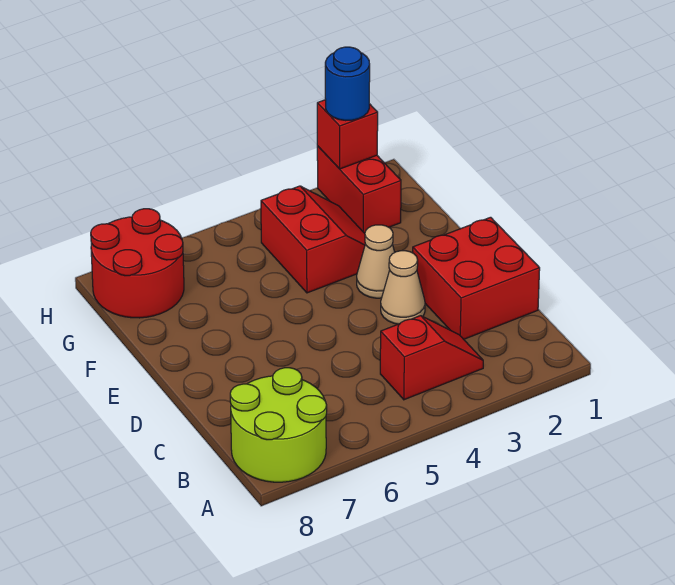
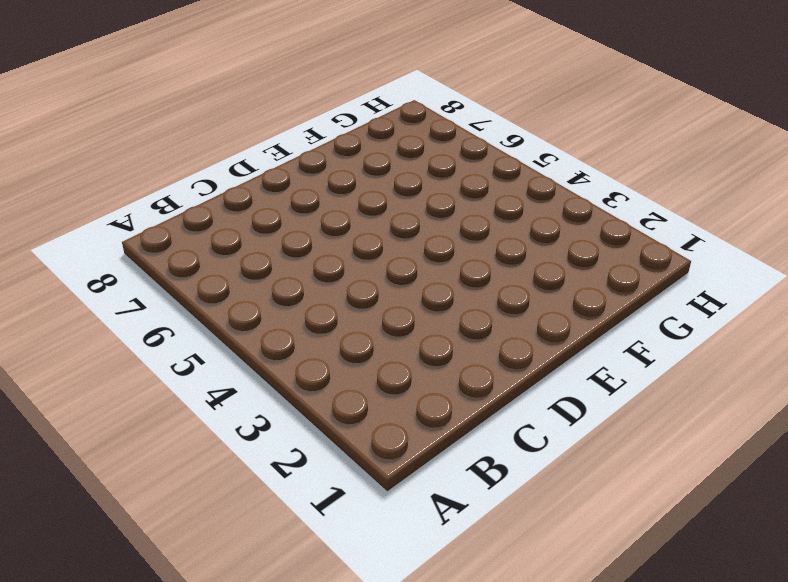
none -> lime round brick A7:B8 level 1
none -> red slope B3:B4 level 1 top 4

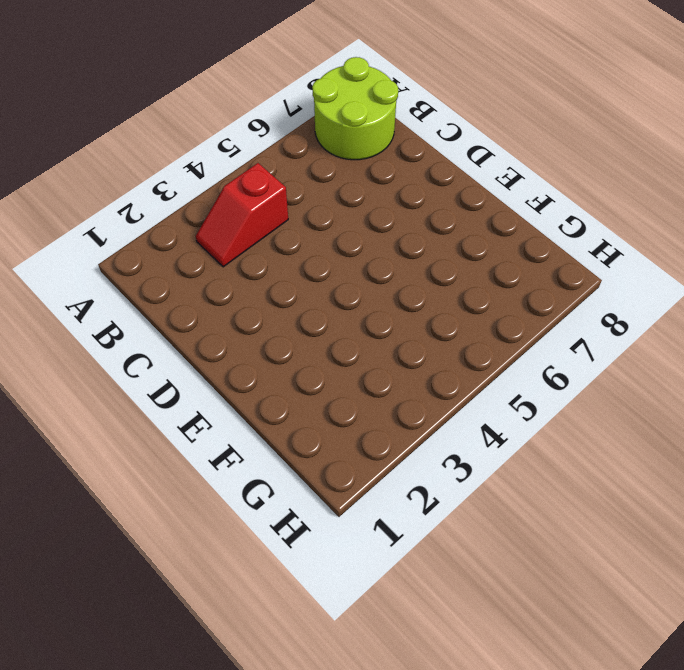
none -> red brick C1:D2 level 1
none -> tan cone D3 level 1

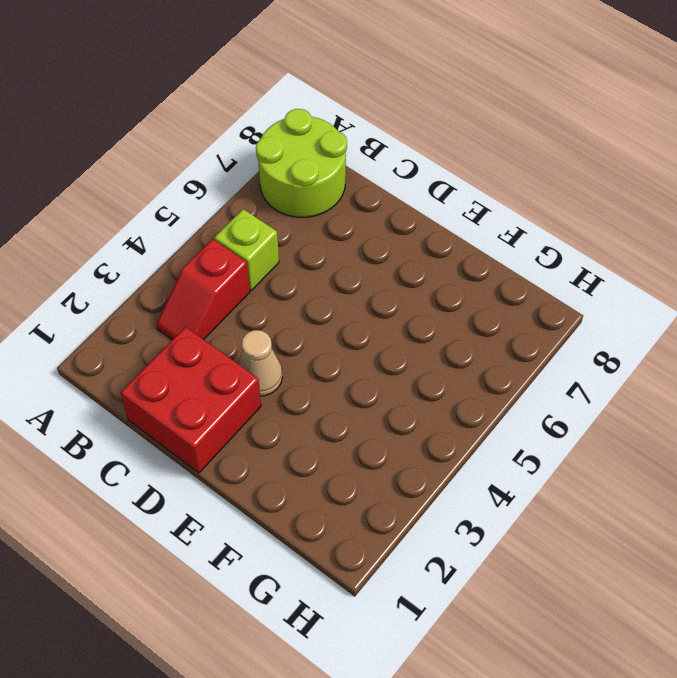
lime brick B5 level 1 -> none
none -> tan cone E3 level 1
none -> red slope F3:G4 level 1 top 4

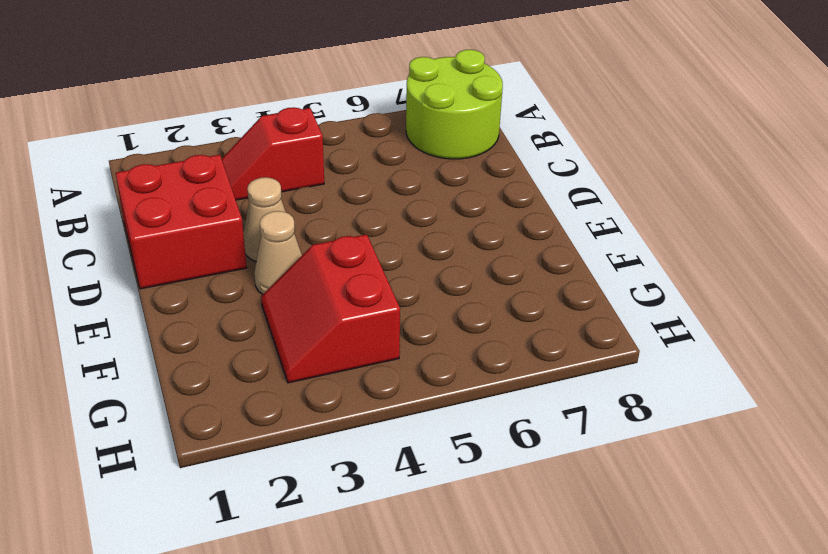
none -> red brick G2:H2 level 1
none -> red round brick G7:H8 level 1

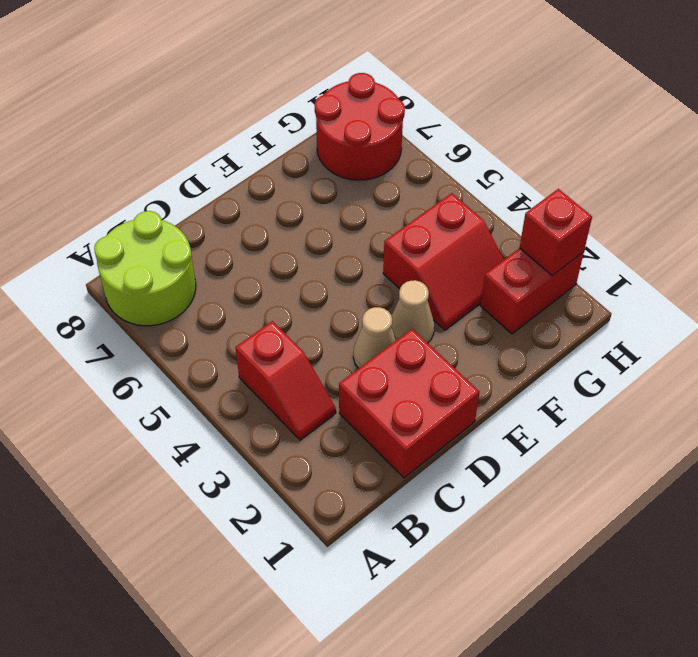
none -> blue round brick H2 level 3

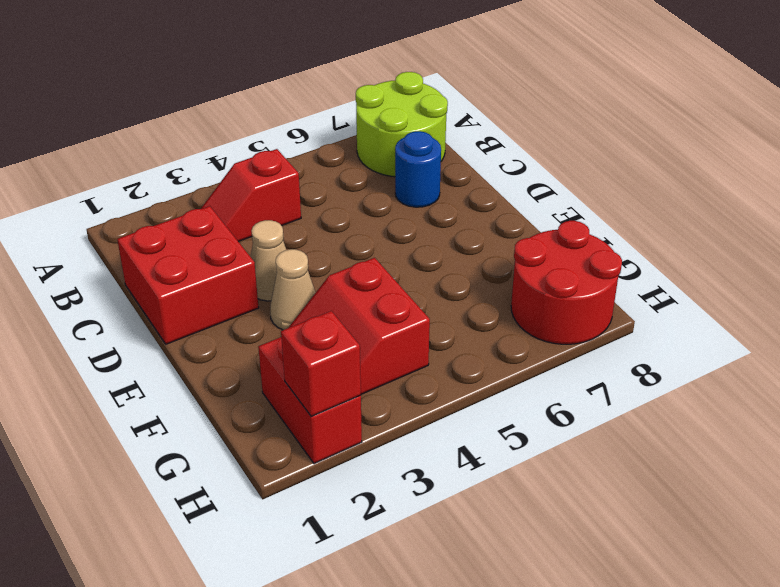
blue round brick C7 level 1 -> blue round brick H2 level 3

